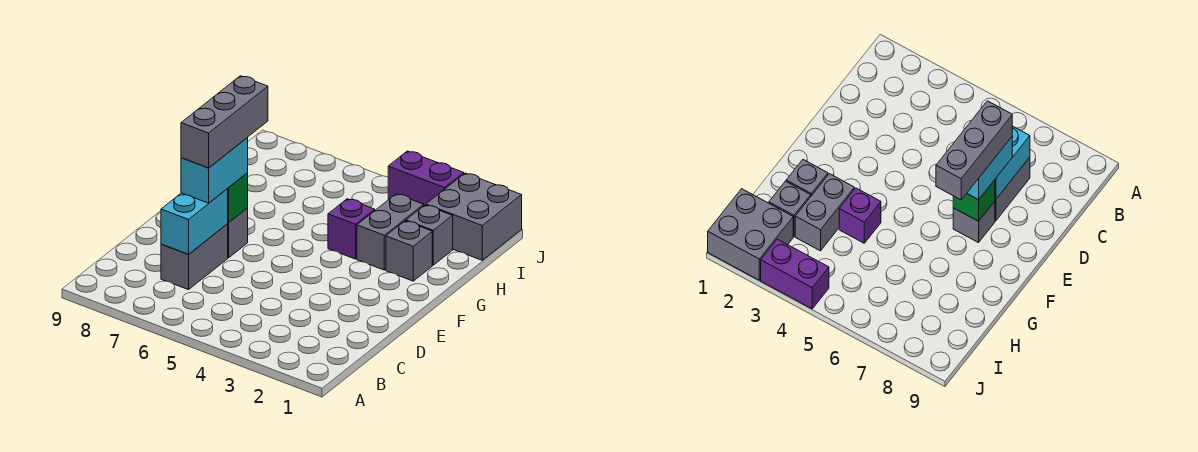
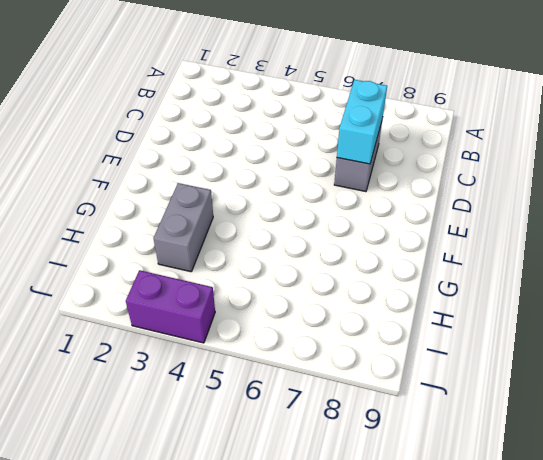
none -> grey brick E7 level 1
none -> grey brick G2 level 1
none -> purple brick G4 level 1

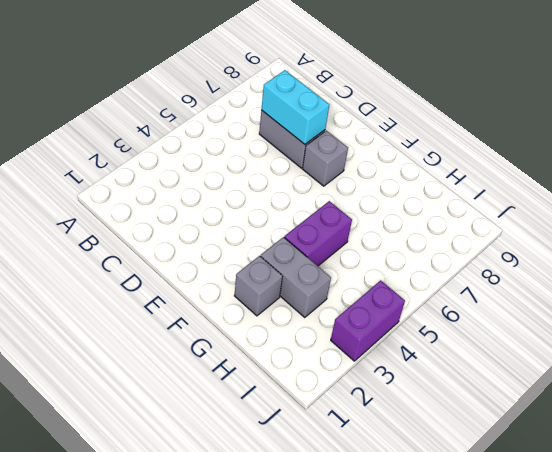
purple brick G4:G5 level 1 -> purple brick G4 level 1
none -> grey brick H2 level 1
none -> grey brick I1:J2 level 1
none -> green brick E7 level 2

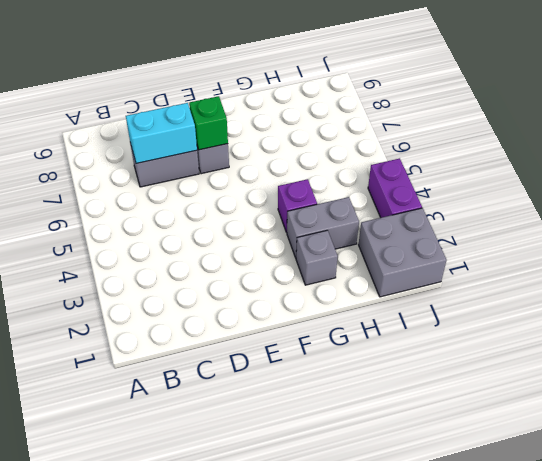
none -> grey brick H2 level 1
none -> cyan brick D7:E7 level 3
none -> grey brick D7:F7 level 4

